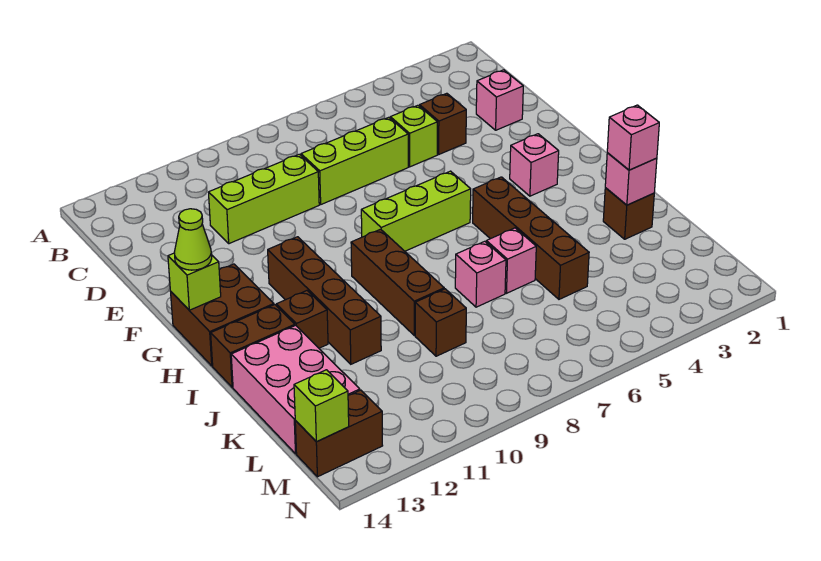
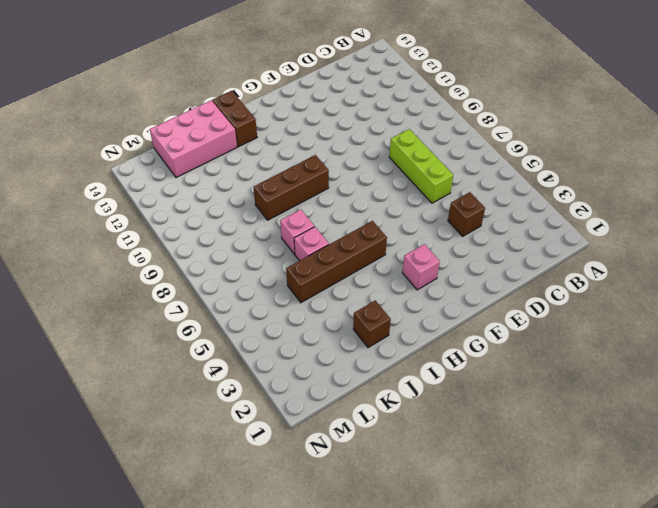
none -> pink brick D2 level 1
none -> lime brick D5 level 1
none -> lime brick D9:D11 level 1

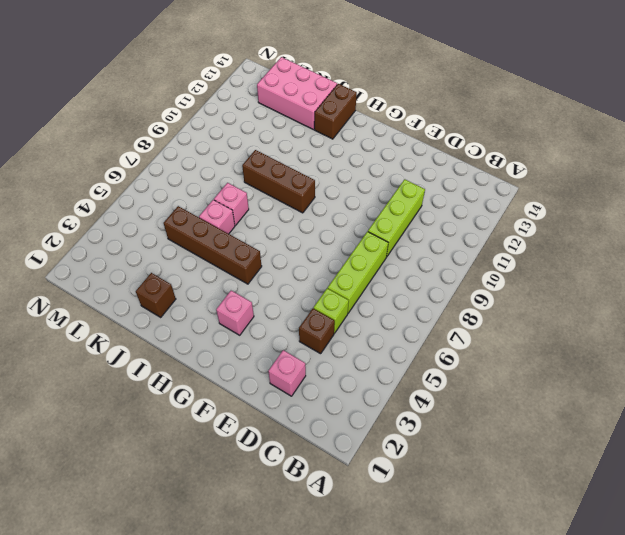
none -> lime brick G6:G8 level 1
none -> brown brick G11:J11 level 1
none -> brown brick G13:H14 level 1

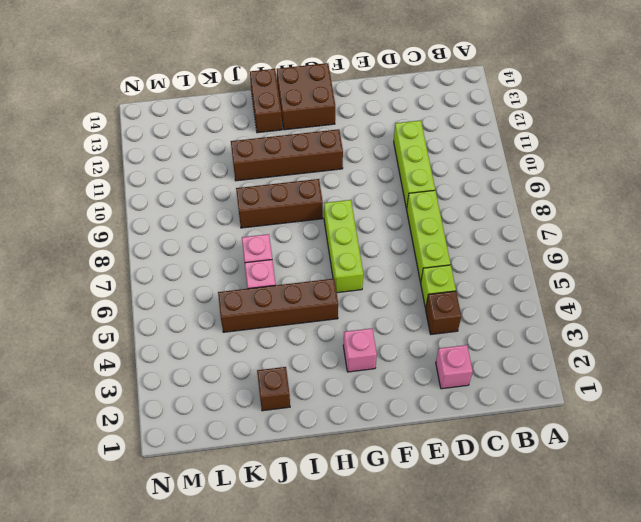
none -> brown brick I12 level 1
none -> pink brick J13:L14 level 1
none -> brown brick K9 level 1

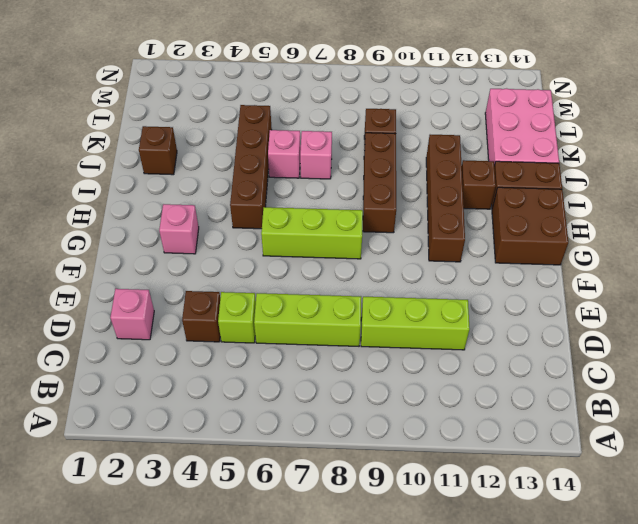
none -> brown brick M13:M14 level 1
none -> lime brick G14 level 2
none -> pink brick J2 level 2

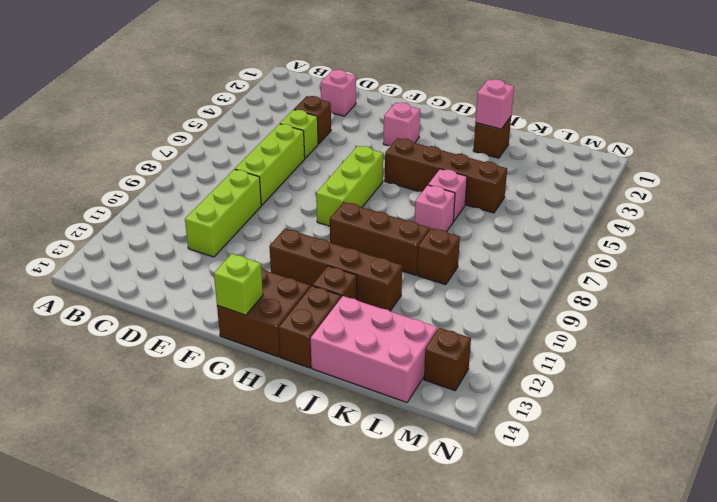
brown brick M13 level 1 -> brown brick M13:M14 level 1
none -> lime brick M14 level 2
none -> lime cone G14 level 3
none -> pink brick J2 level 3

